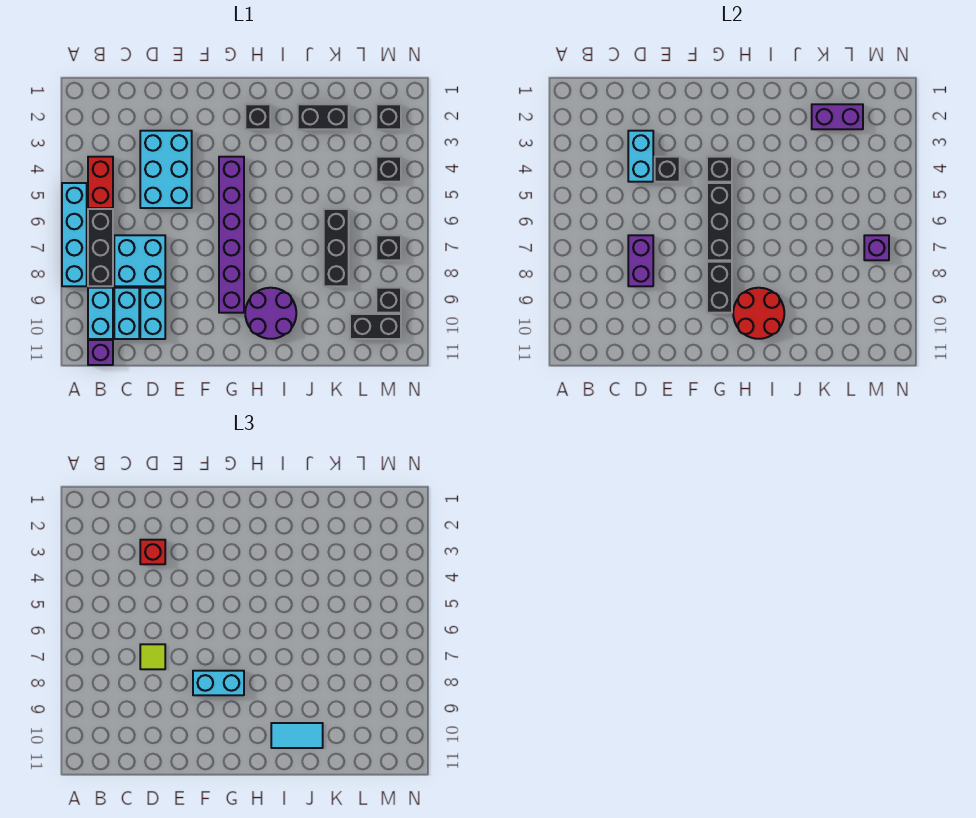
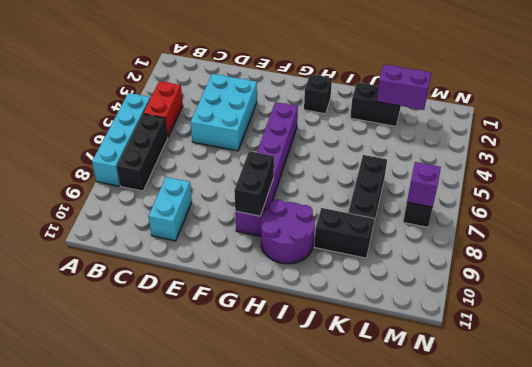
black brick J9:K9 level 1 -> black brick L10:M10 level 1
none -> cyan brick B9:B10 level 1
none -> purple brick B11 level 1
none -> cyan brick C7:D8 level 1
none -> cyan brick C9:C10 level 1

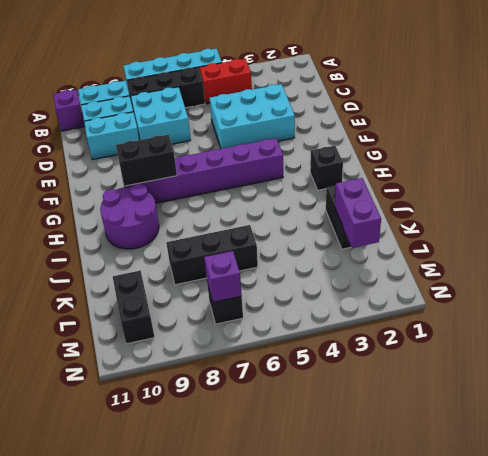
none -> black brick M2 level 1
none -> black brick M4 level 1
none -> black brick M9 level 1
none -> cyan brick D3:D4 level 2

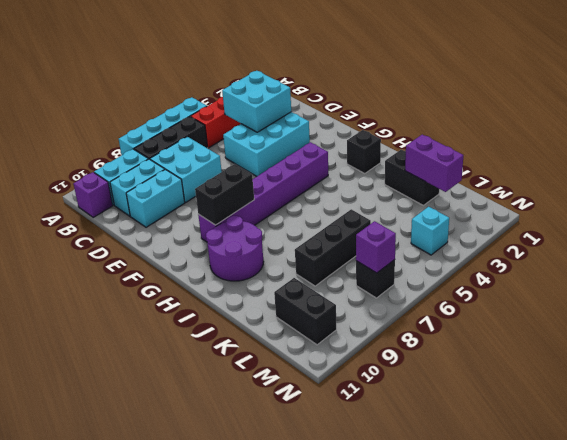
cyan brick C3:D4 level 2 -> cyan brick D3:D4 level 2
cyan brick M4 level 1 -> black brick M4 level 1
none -> black brick M2 level 1
none -> black brick M9 level 1
none -> purple brick D7:D8 level 2
none -> black brick E4 level 2

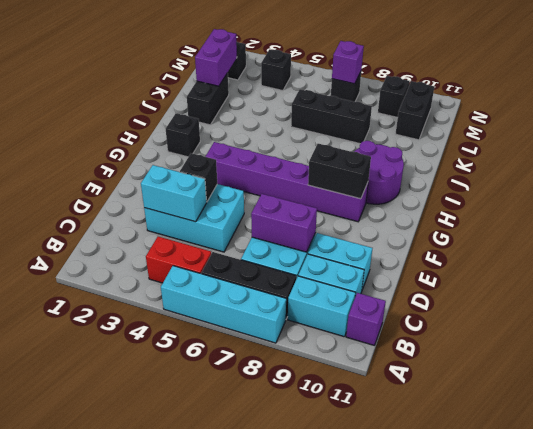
none -> black brick G4 level 2
none -> black brick G5:G7 level 2
none -> red round brick H9:I10 level 2
none -> red brick D3 level 3

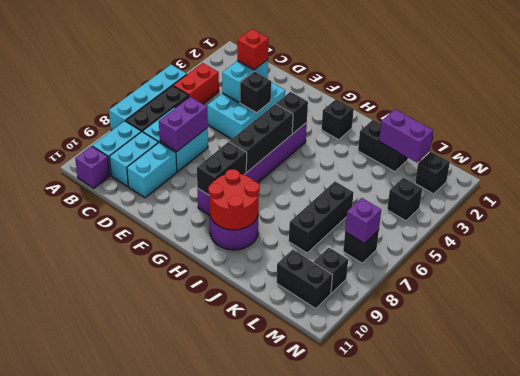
none -> lime tile D7 level 3
none -> cyan brick F8:G8 level 3
none -> cyan tile I10:J10 level 3

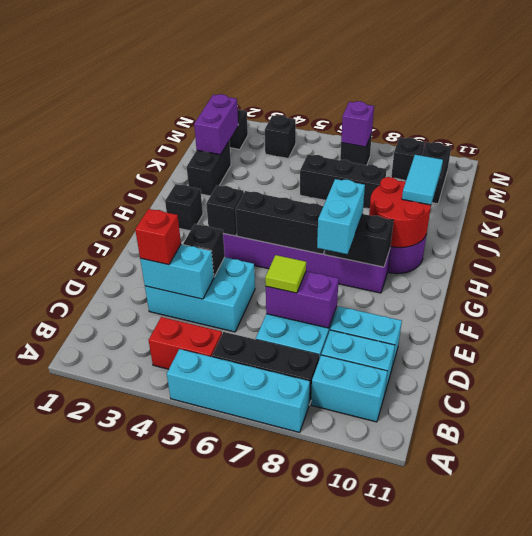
none -> purple brick B11 level 1

